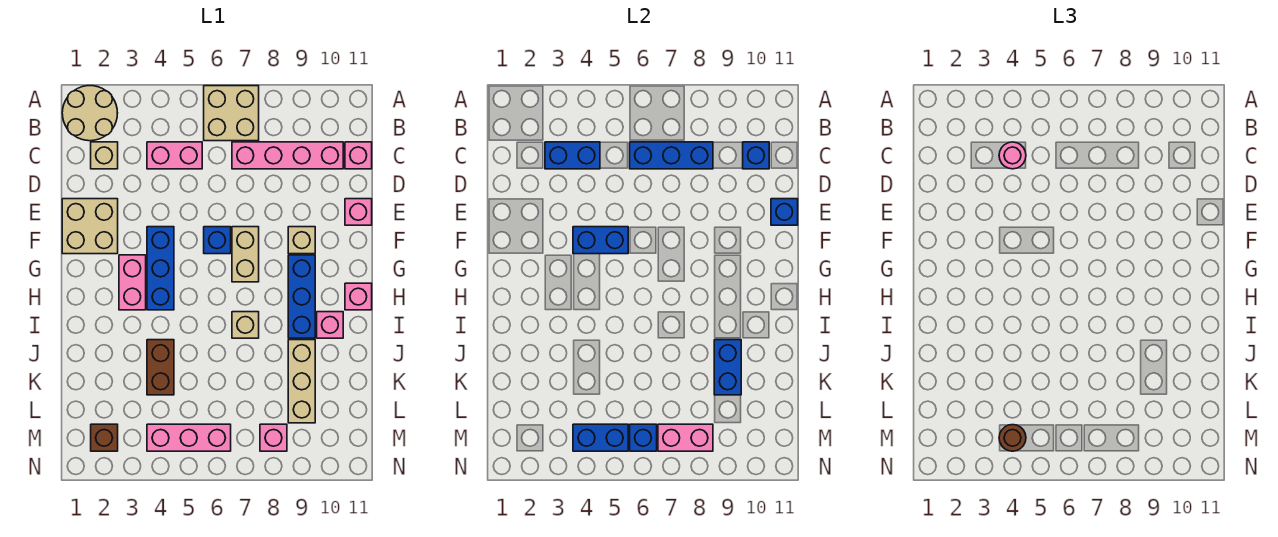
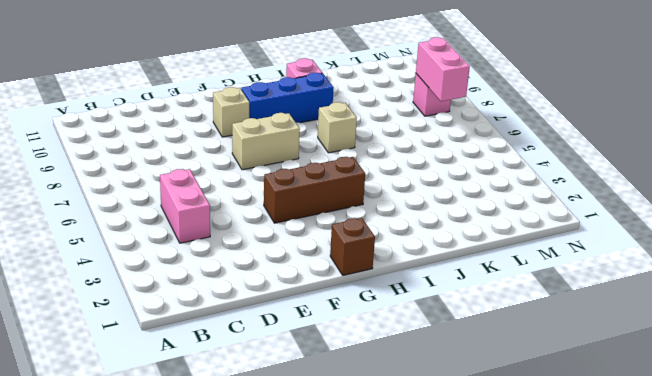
brown brick F4:H4 level 1 -> blue brick F4:H4 level 1
brown brick G1 level 1 -> brown brick M2 level 1
none -> tan round brick A1:B2 level 1
none -> tan brick A6:B7 level 1
none -> tan brick C2 level 1
none -> pink brick C7:C10 level 1

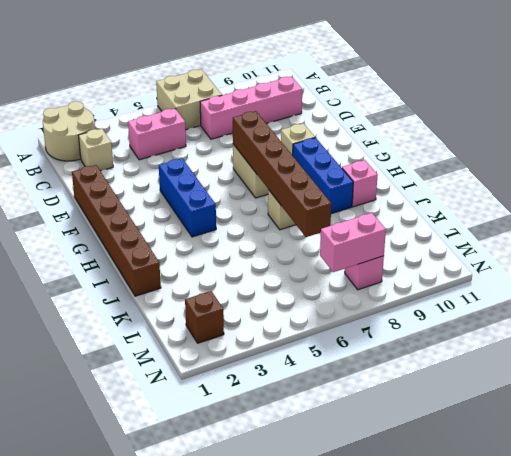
brown brick E1:J1 level 1 -> tan brick E1:F2 level 1
brown brick F7:K7 level 2 -> none
none -> pink brick C11 level 1
none -> pink brick E11 level 1
none -> blue brick F6 level 1
none -> pink brick G3:H3 level 1

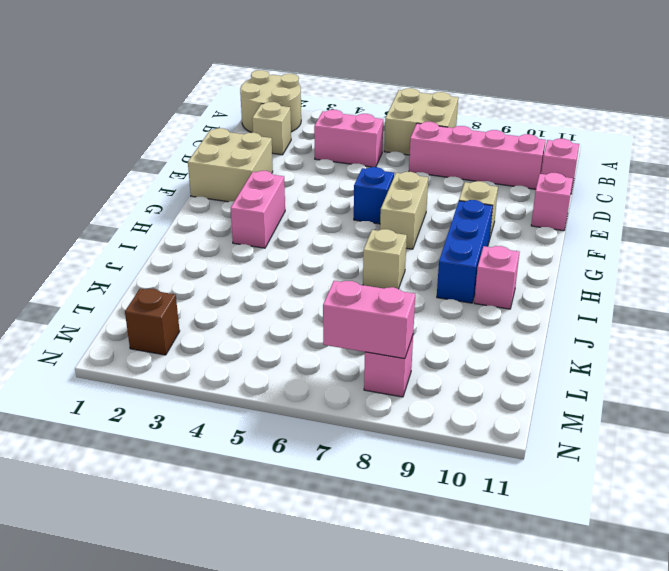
none -> blue brick F4:H4 level 1
none -> pink brick H11 level 1
none -> brown brick J4:K4 level 1
none -> tan brick J9:L9 level 1

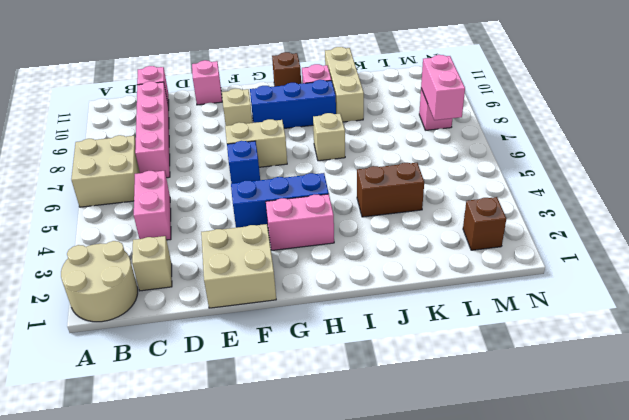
brown brick H11 level 1 -> pink brick H11 level 1
tan brick J9:J11 level 1 -> tan brick J9:L9 level 1
none -> pink brick M4:M6 level 1
none -> blue brick C3:C4 level 2
none -> blue brick C6:C8 level 2
none -> blue brick C10 level 2

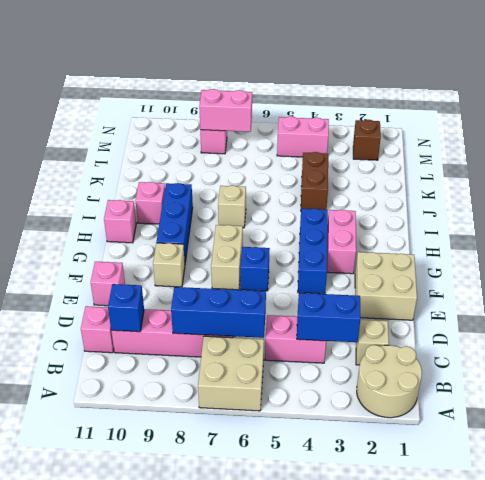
pink brick M4:M5 level 1 -> pink brick M4:M6 level 1
none -> tan brick J9:L9 level 1
none -> blue brick E11 level 2
none -> blue brick F4:F5 level 2
none -> blue brick J9:K9 level 2

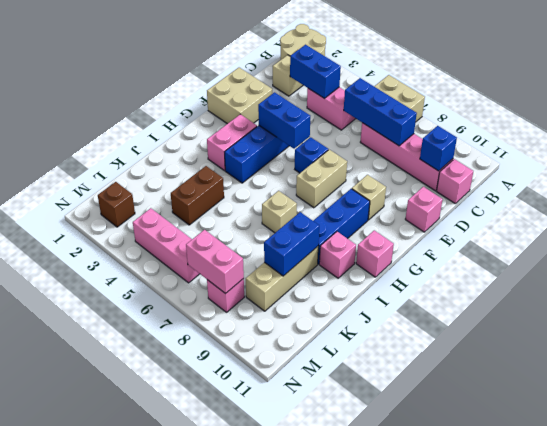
none -> blue brick E11 level 2
none -> blue brick M4:M5 level 2
none -> blue brick M6 level 2
none -> pink round brick C4 level 3

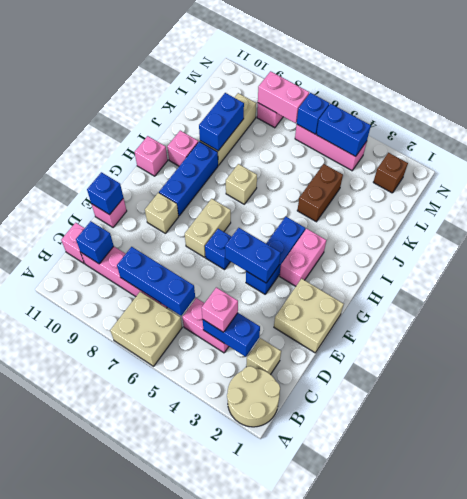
pink brick C4 level 3 -> pink round brick C4 level 3
none -> brown round brick M4 level 3

